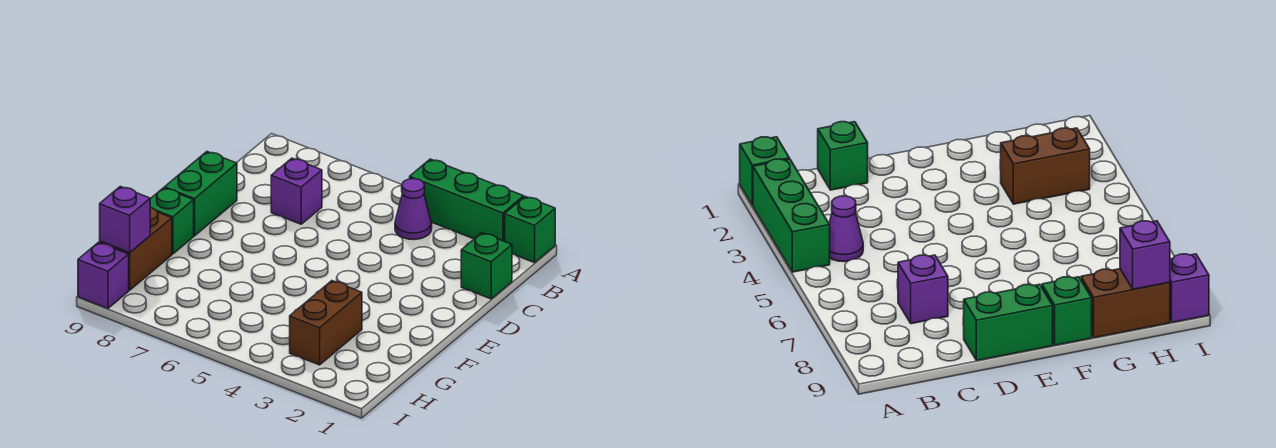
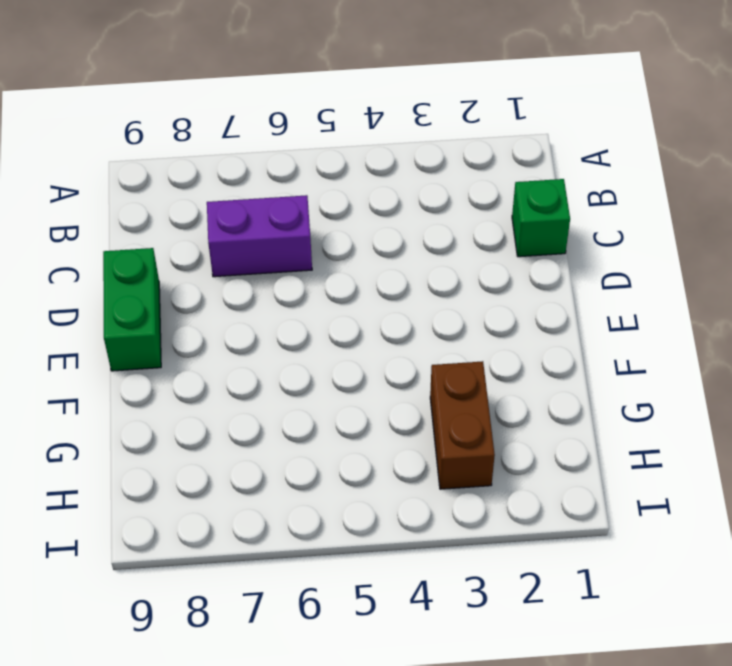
purple brick C6:C7 level 1 -> purple brick C7 level 1
none -> green brick A1 level 1
none -> green brick A2:A4 level 1

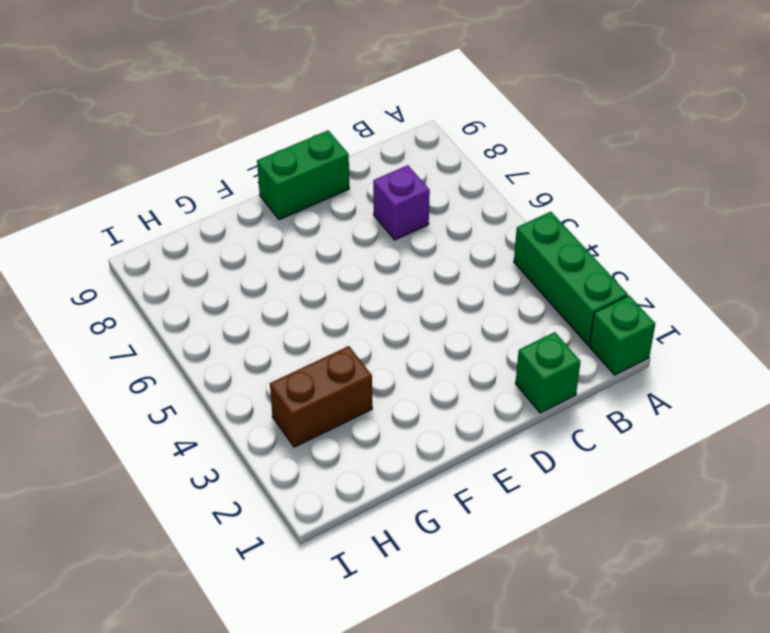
none -> purple cone B4 level 1
none -> green brick F9 level 1

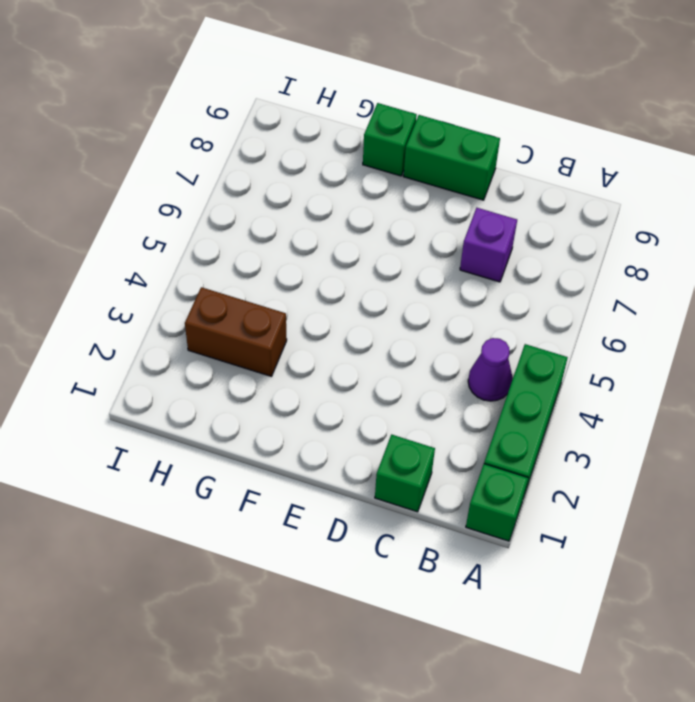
none -> brown brick G9:H9 level 1
none -> purple brick I9 level 1

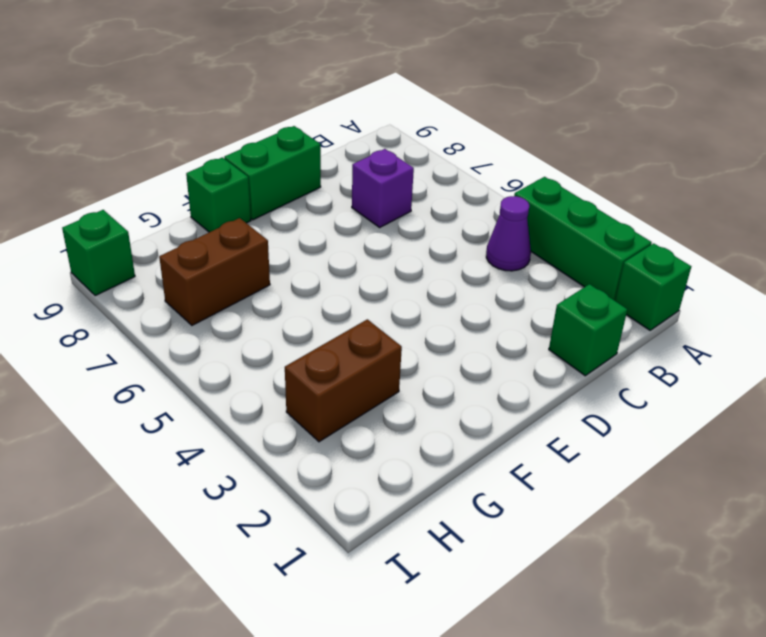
brown brick G7:H7 level 1 -> brown brick G9:H9 level 1
green brick I9 level 1 -> purple brick I9 level 1
none -> purple brick H9 level 2

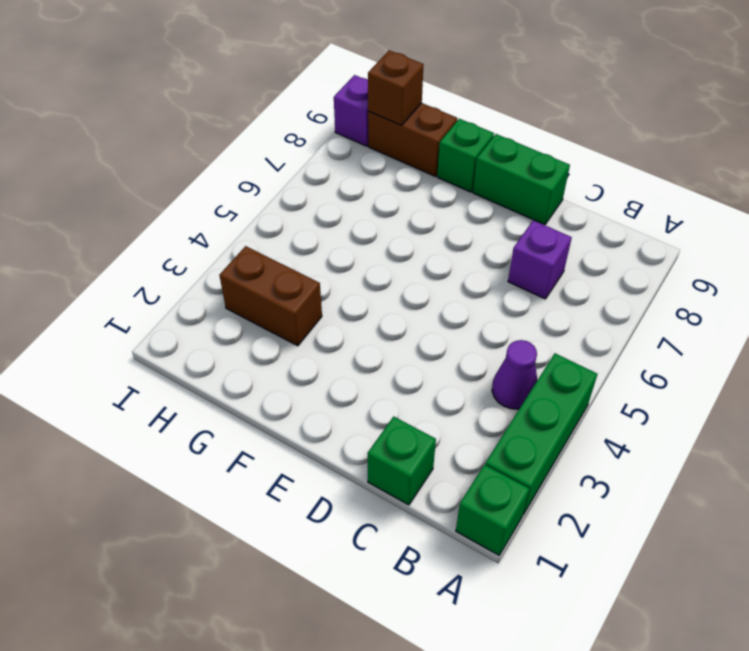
brown brick H9 level 2 -> purple brick H9 level 2

